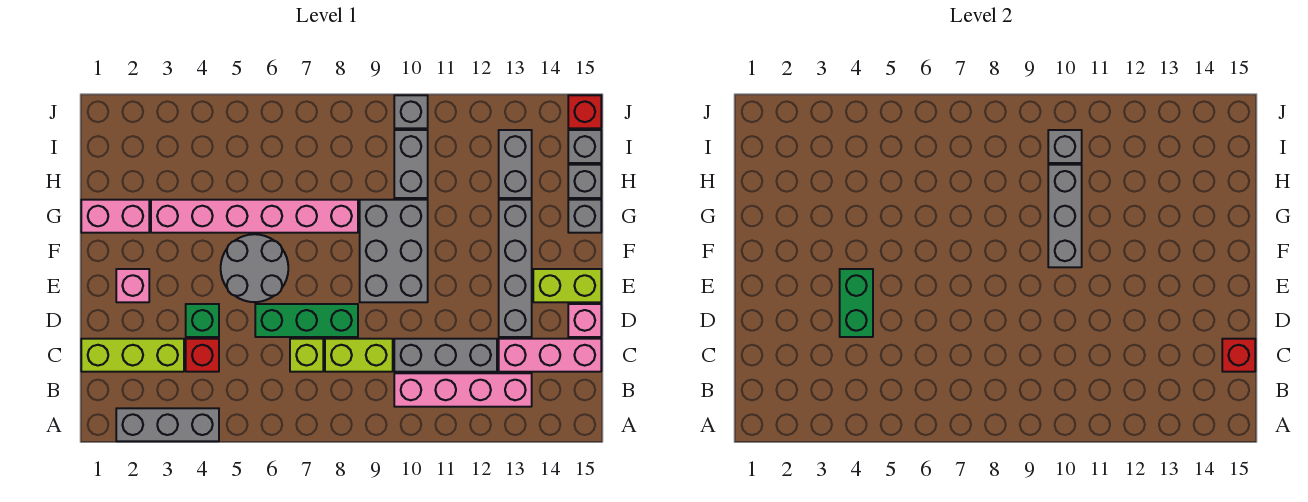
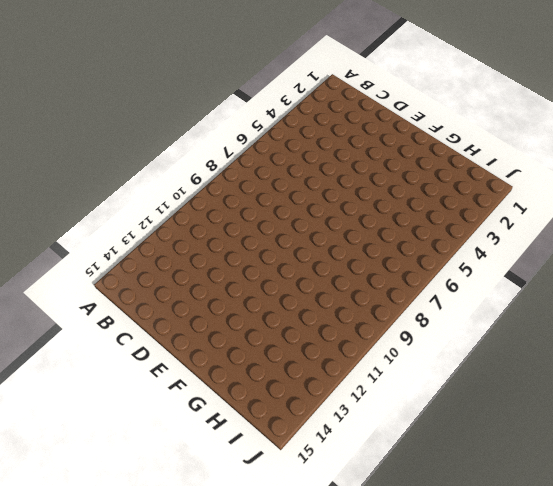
none -> grey brick A2:A4 level 1
none -> pink brick B10:B13 level 1
none -> lime brick C1:C3 level 1

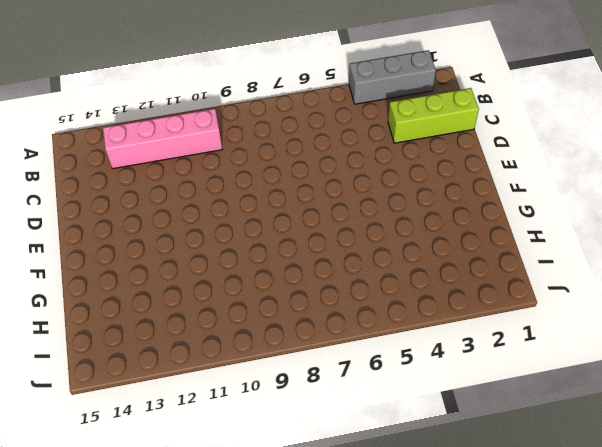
none -> red brick C4 level 1
none -> lime brick C7 level 1
none -> lime brick C8:C9 level 1

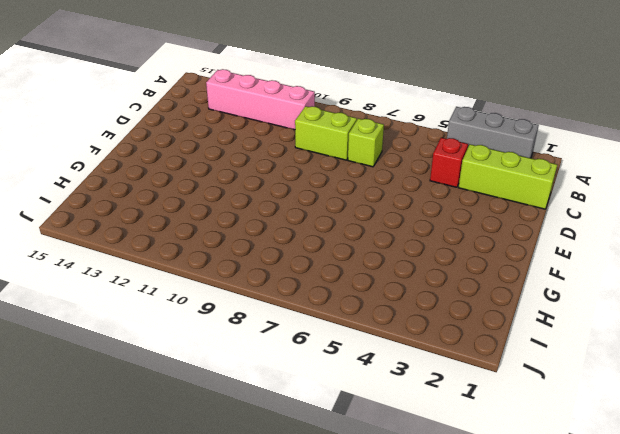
none -> grey brick C10:C12 level 1
none -> pink brick C13:C15 level 1
none -> green brick D4 level 1

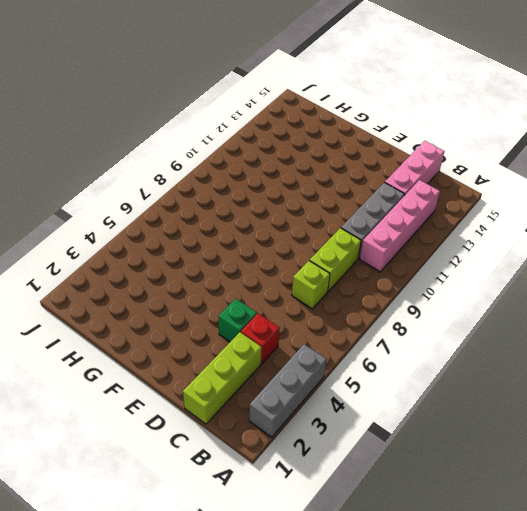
none -> green brick D6:D8 level 1
none -> grey brick D13:G13 level 1
none -> pink brick D15 level 1

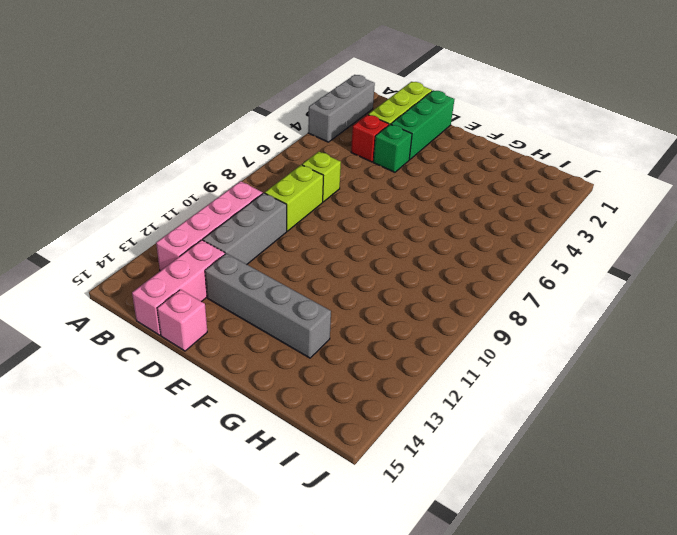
green brick D1:D3 level 1 -> green brick D6:D8 level 1
none -> pink brick E2 level 1
none -> grey round brick E5:F6 level 1
none -> grey brick E9:G10 level 1

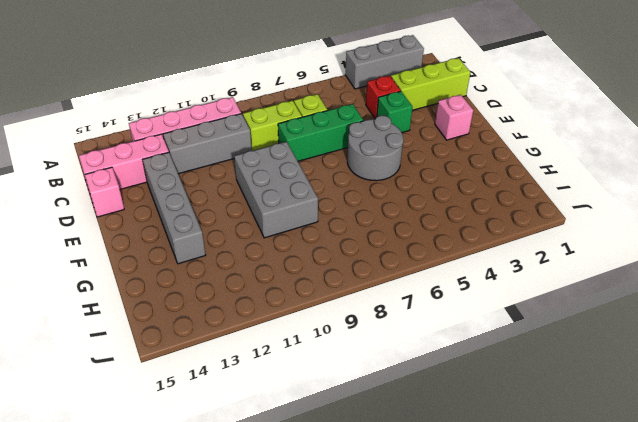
none -> lime brick E14:E15 level 1
none -> pink brick G1:G2 level 1
none -> pink brick G3:G8 level 1

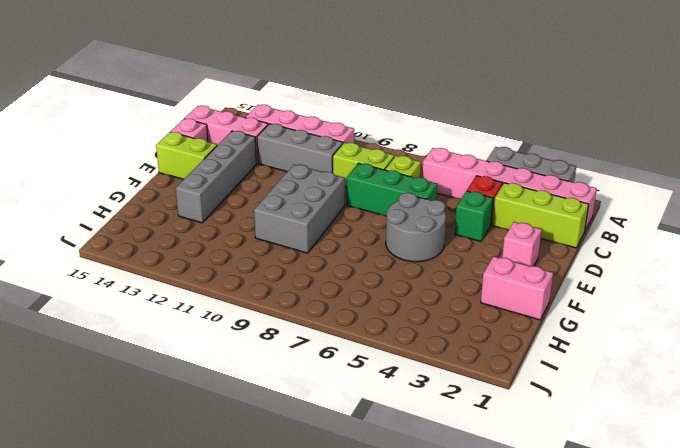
pink brick B1:B6 level 1 -> pink brick G3:G8 level 1
none -> grey brick G15 level 1
none -> grey brick H10:I10 level 1
none -> grey brick H13:I13 level 1

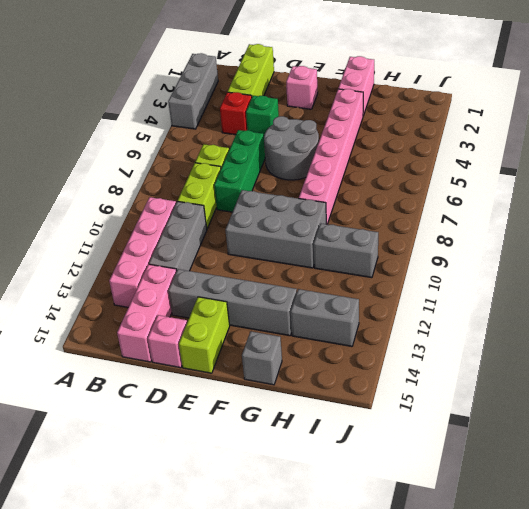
none -> grey brick H15 level 1
none -> grey brick I15 level 1
none -> grey brick J10 level 1

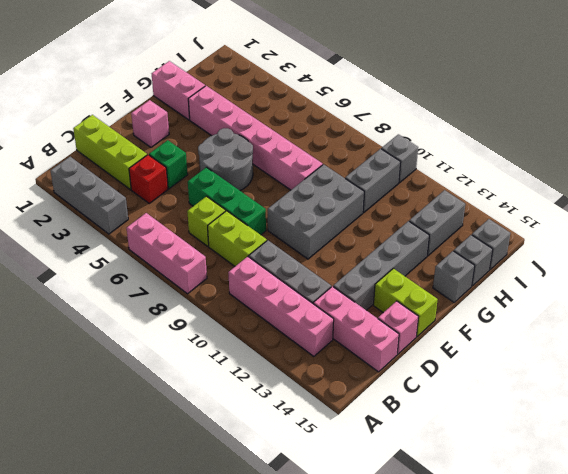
pink brick A6:A8 level 1 -> none
none -> red brick J15 level 1
none -> red brick C15 level 2
none -> green brick D4:E4 level 2

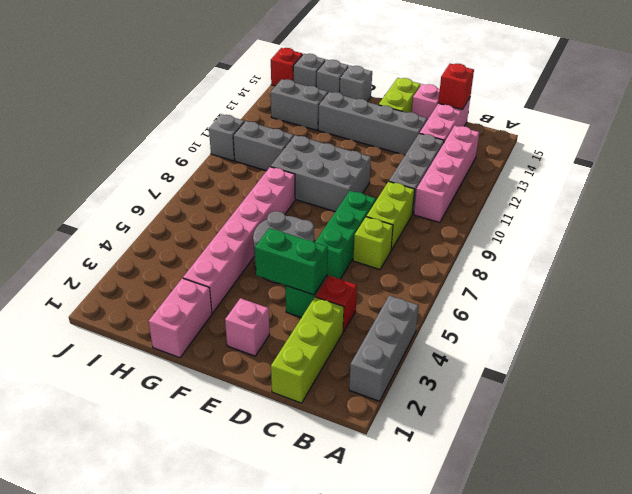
none -> grey brick F10:H10 level 2
none -> grey brick I10 level 2

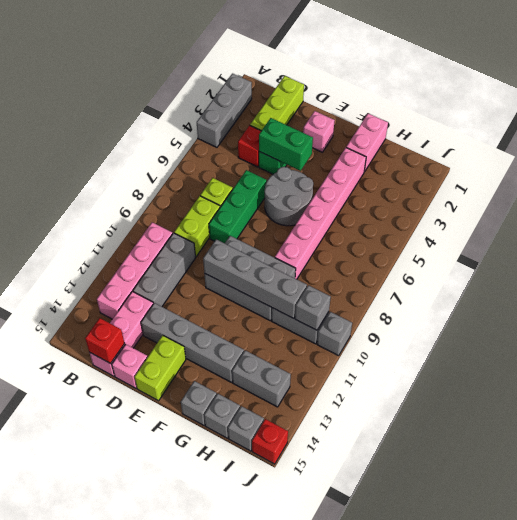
grey brick E10:H10 level 2 -> grey brick F10:H10 level 2

